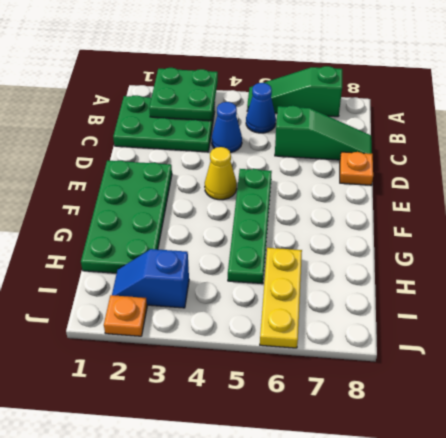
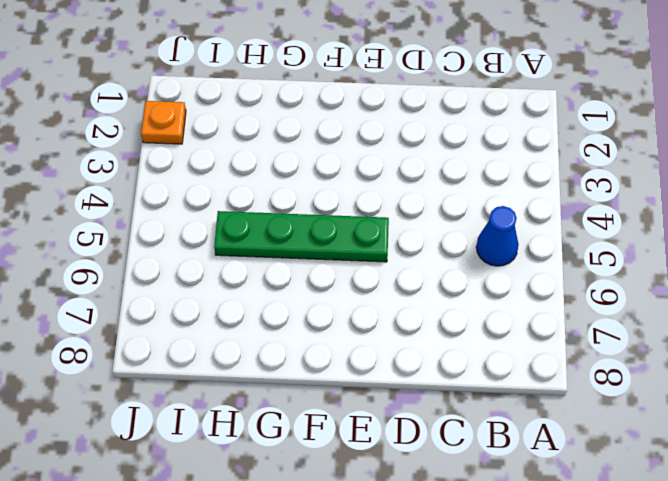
none -> green slope A5:A7 level 1 top 7
none -> green plate B1:C3 level 1
none -> blue cone C4 level 1

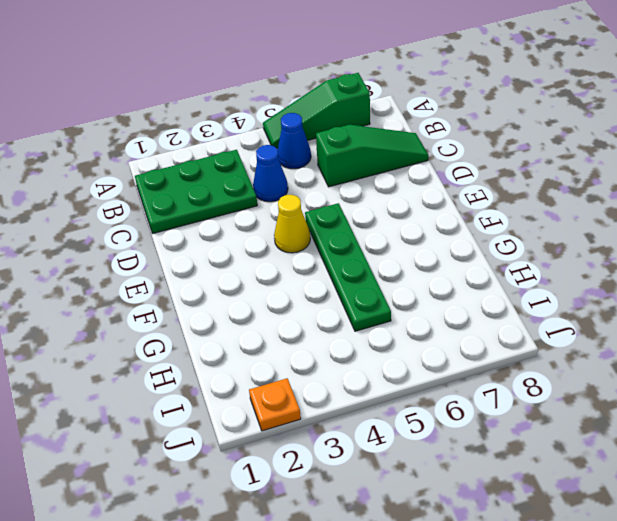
none -> orange plate D8 level 1
none -> green plate E1:H2 level 1
none -> yellow plate H6:J6 level 1

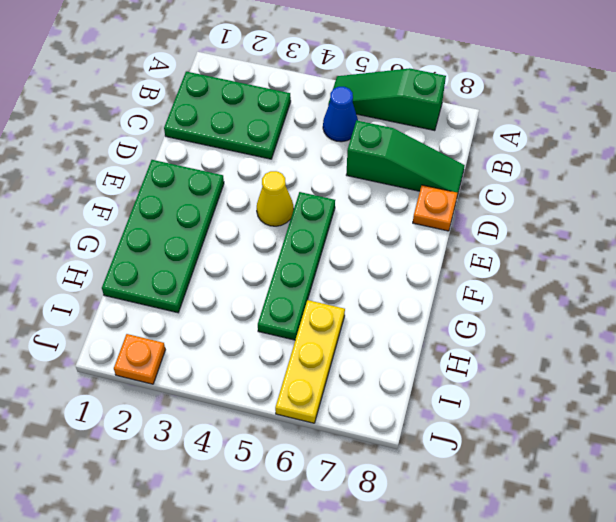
none -> blue cone C4 level 1
none -> blue slope I2:I3 level 1 top 3
none -> green plate A2:B3 level 2

